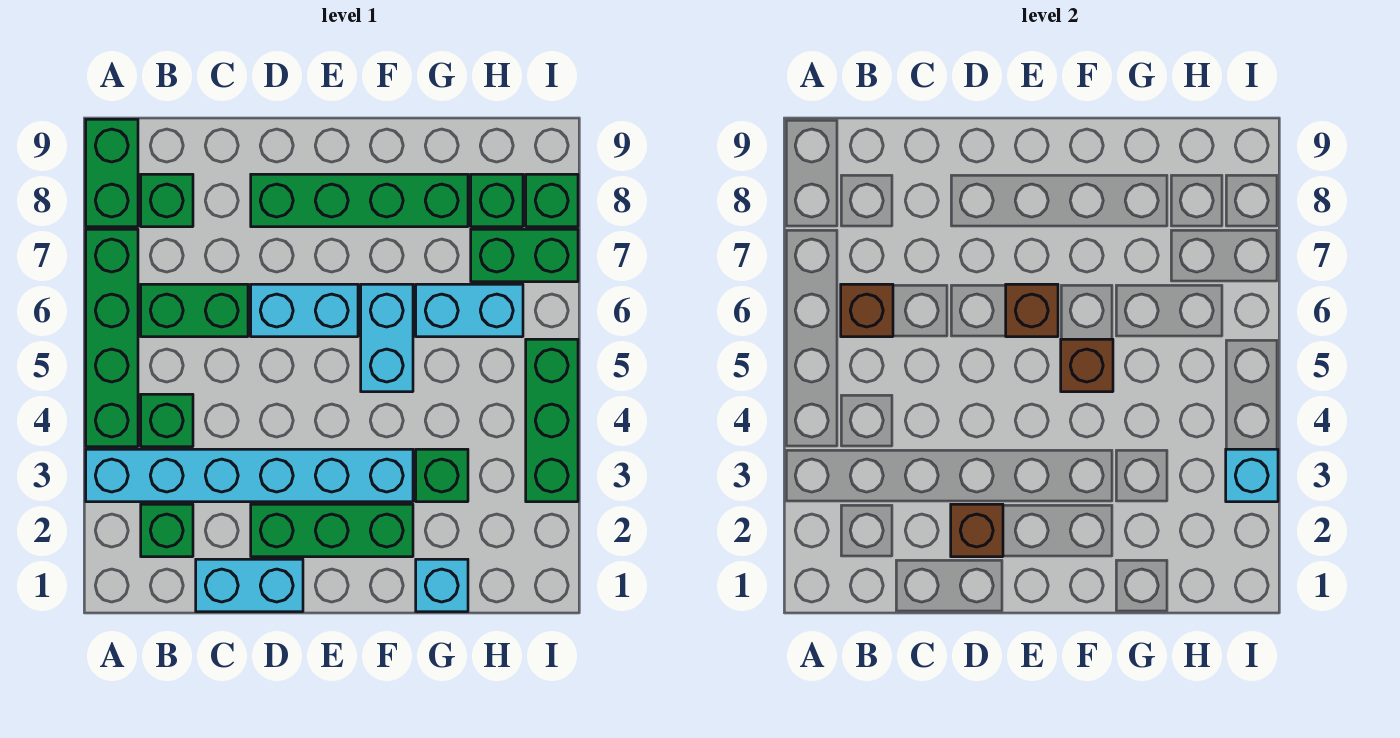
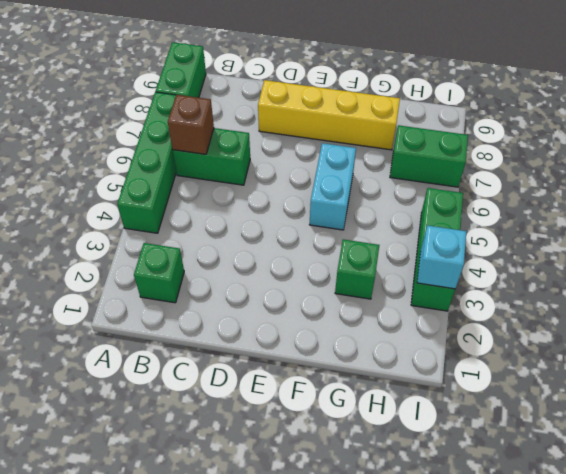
yellow brick D8:G8 level 1 -> green brick D8:G8 level 1
none -> cyan brick A3:F3 level 1
none -> green brick B4 level 1
none -> green brick B8 level 1

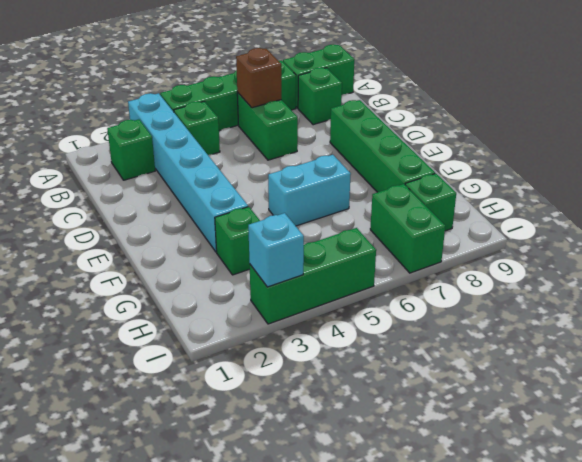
none -> cyan brick C1:D1 level 1
none -> green brick D2:F2 level 1
none -> cyan brick D6:E6 level 1

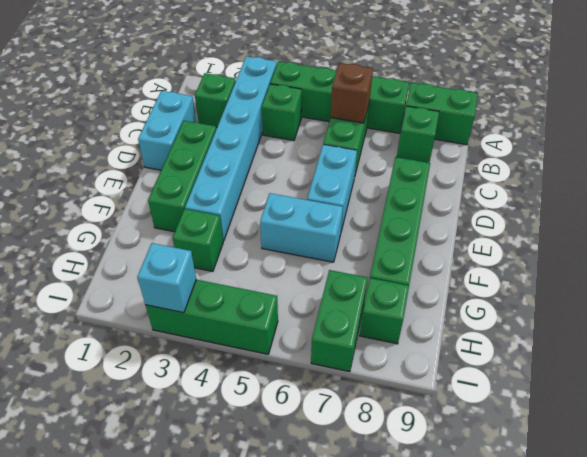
none -> cyan brick G1 level 1
none -> cyan brick G6:H6 level 1
none -> green brick I8 level 1

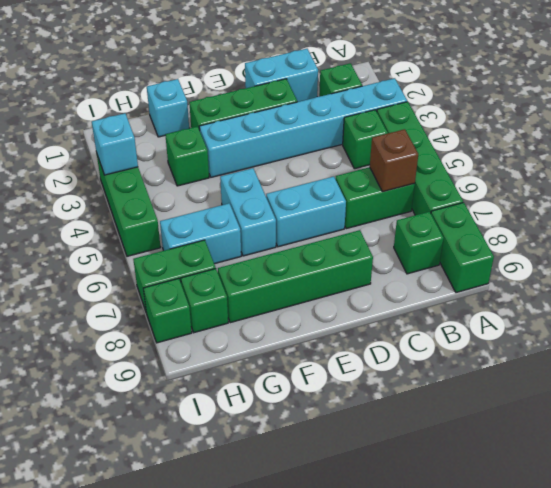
none -> brown brick D2 level 2
none -> brown brick E6 level 2
none -> brown brick F5 level 2

